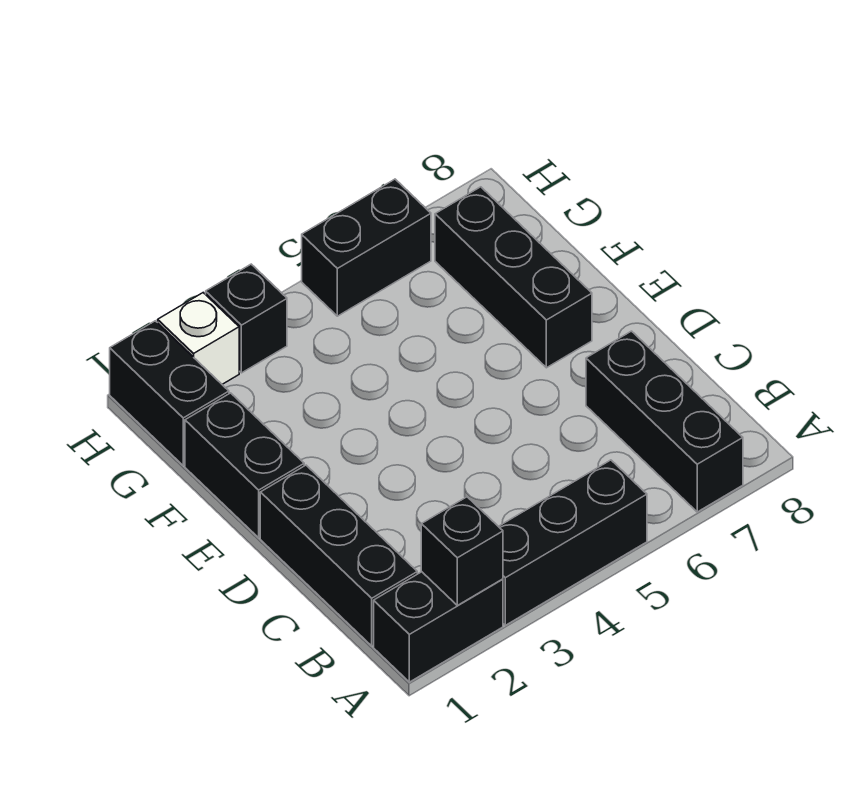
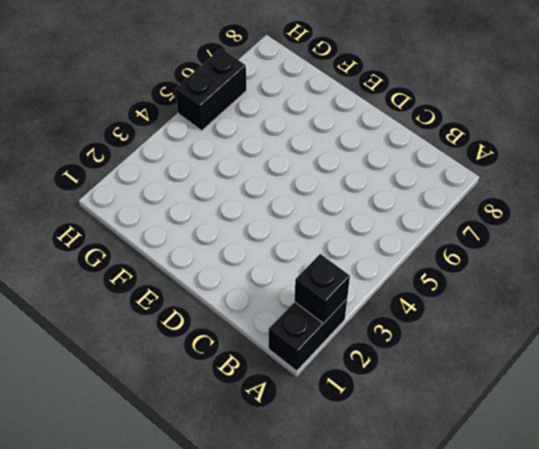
none -> black brick A3:A5 level 1
none -> black brick A7:C7 level 1

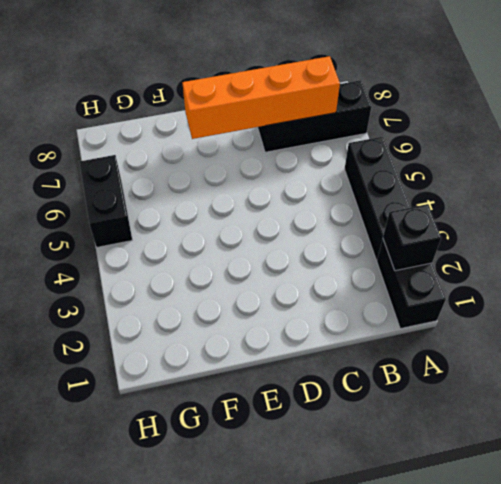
orange brick B7:E7 level 2 -> none
none -> black brick B1:D1 level 1
none -> black brick E1:F1 level 1

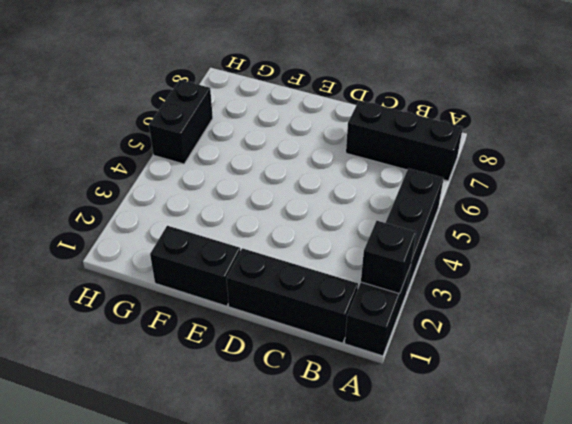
none -> black brick E7:G7 level 1
none -> black brick G1:H1 level 1

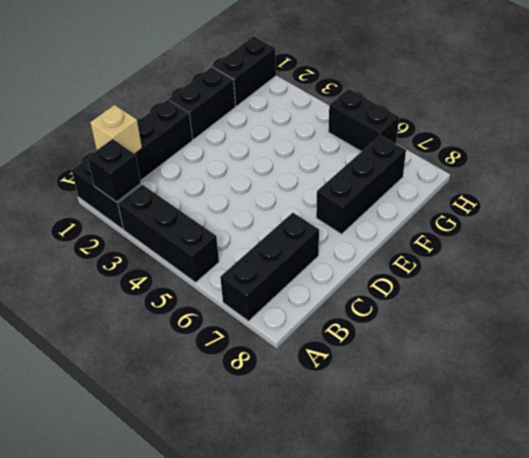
tan brick B1 level 2 -> none
none -> white brick H2 level 1
none -> black brick H3 level 1

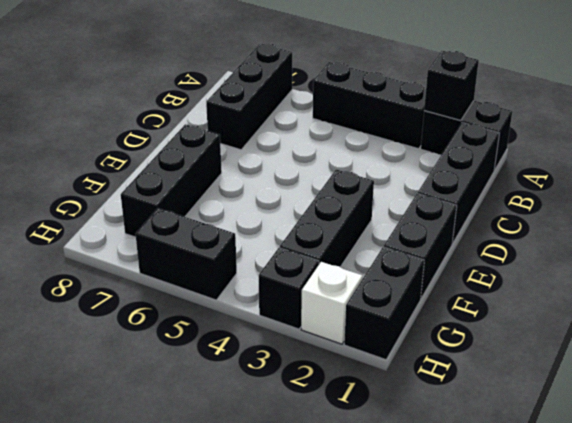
black brick E3:G3 level 1 -> none

